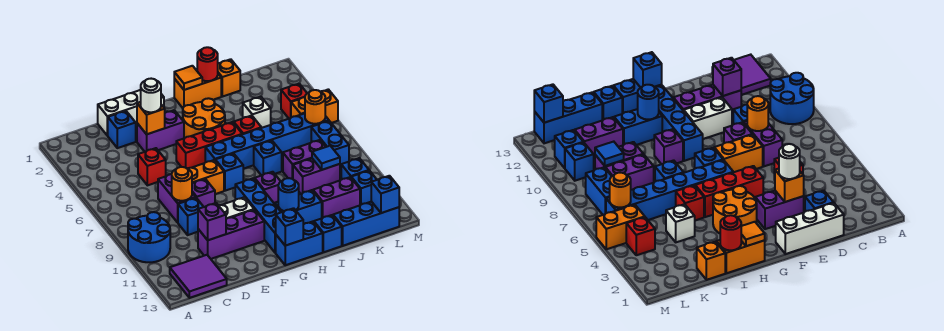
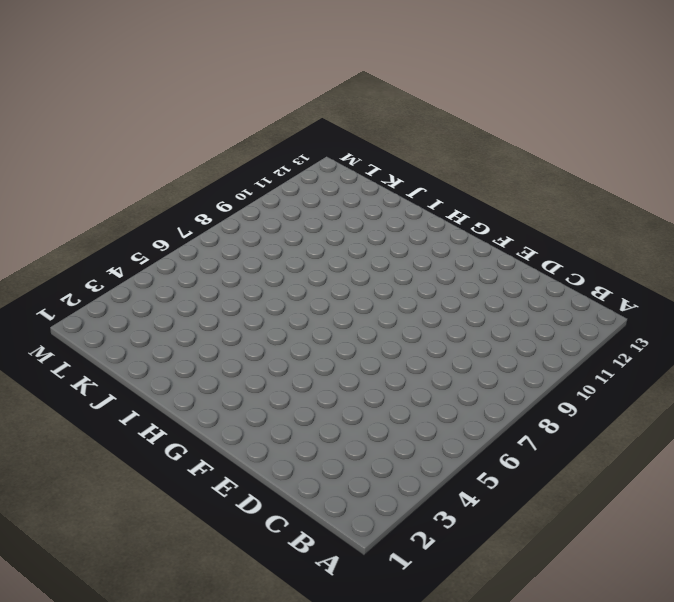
none -> blue round brick A9:B10 level 1
none -> purple tile B12:C13 level 1
none -> white brick D1:F1 level 1
none -> blue brick D2 level 1

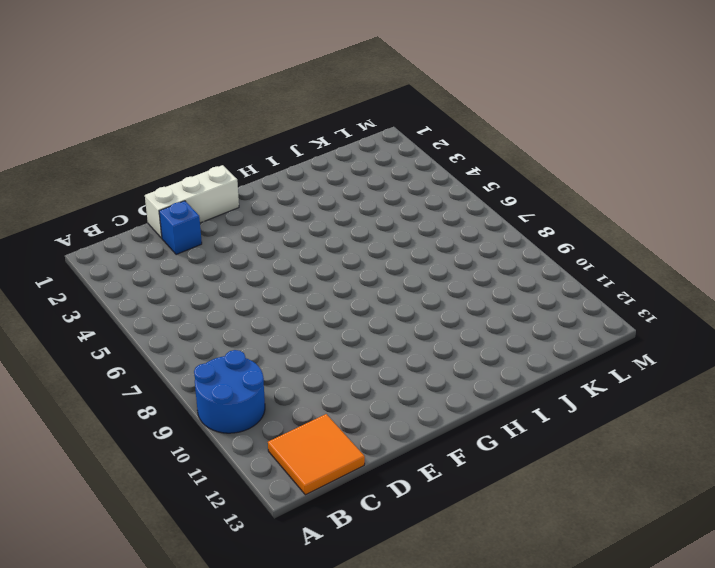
orange tile B12:C13 level 1 -> purple tile B12:C13 level 1
none -> red brick D5 level 1
none -> purple brick D7:D8 level 1
none -> blue brick D9 level 1
none -> purple brick D11:F11 level 1

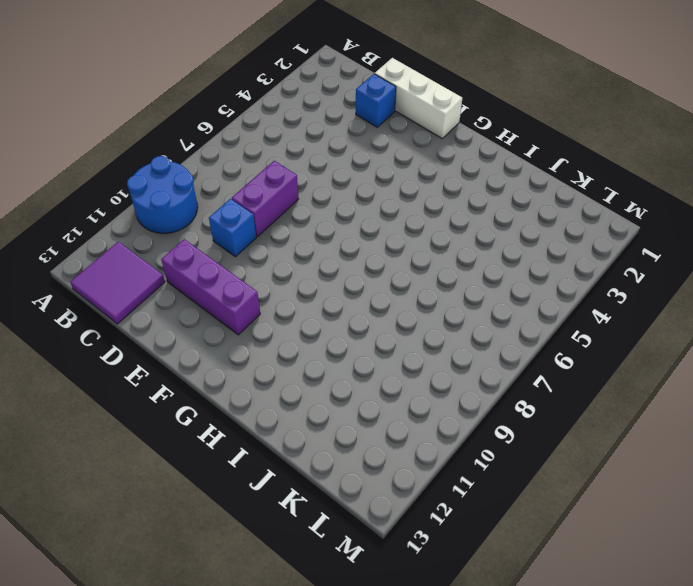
none -> red brick D5 level 1
none -> purple brick E3:F3 level 1
none -> orange brick E7:F7 level 1
none -> purple brick E8 level 1

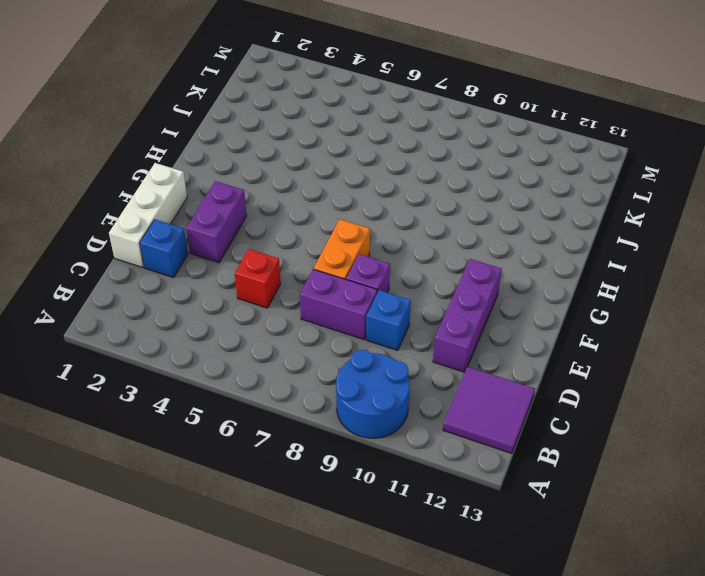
none -> white brick E10:F10 level 1
none -> red brick F5:H5 level 1
none -> orange round brick G3:H4 level 1
none -> blue brick G6:L6 level 1

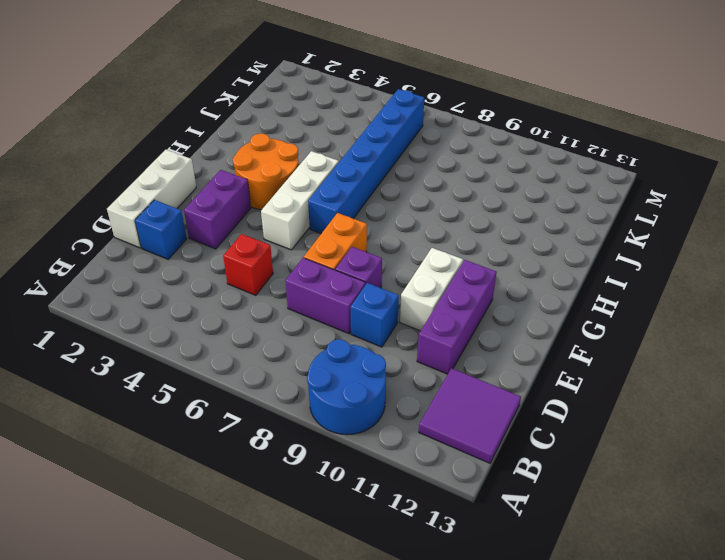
white brick F5:H5 level 1 -> red brick F5:H5 level 1
none -> blue brick G7 level 1
none -> blue brick G9:G12 level 1
none -> blue brick G13:H13 level 1
none -> orange brick H1:I1 level 1

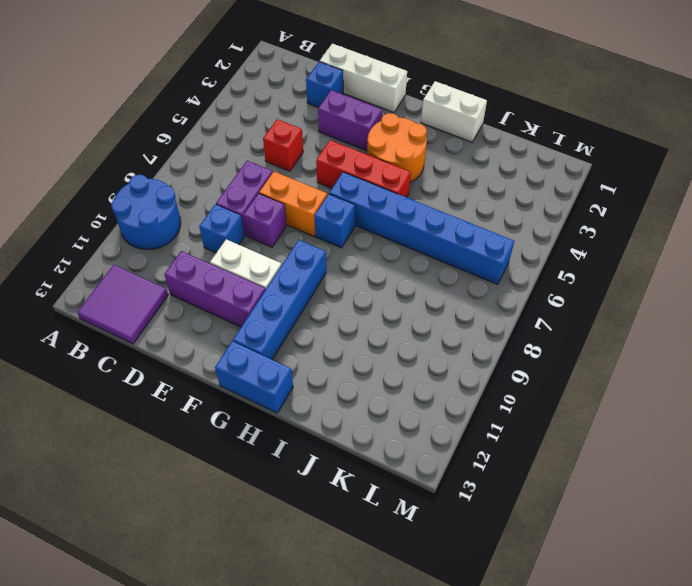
white brick H1:I1 level 1 -> orange brick H1:I1 level 1
none -> purple brick H9 level 1
none -> blue brick H11:I11 level 1
none -> red brick I5 level 1
none -> blue brick I7 level 1

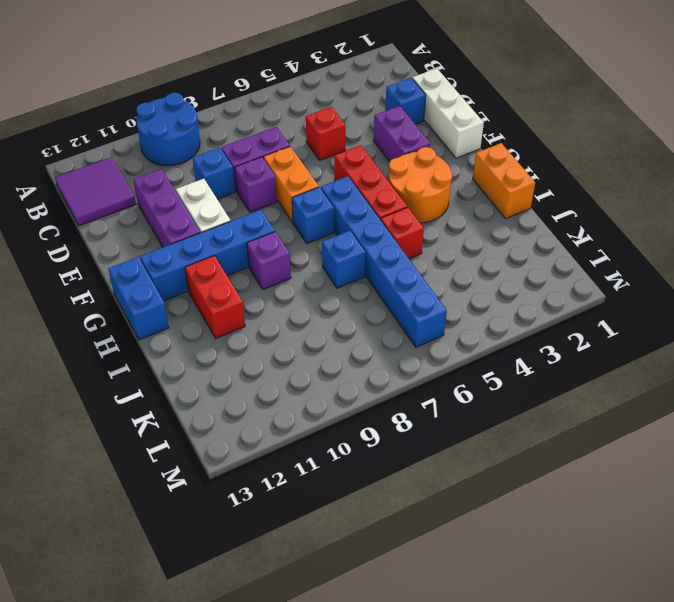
red brick H11:I11 level 1 -> blue brick H11:I11 level 1
none -> blue brick I13 level 1
none -> orange brick J1 level 1
none -> white brick J4 level 1
none -> purple brick J8:K8 level 1

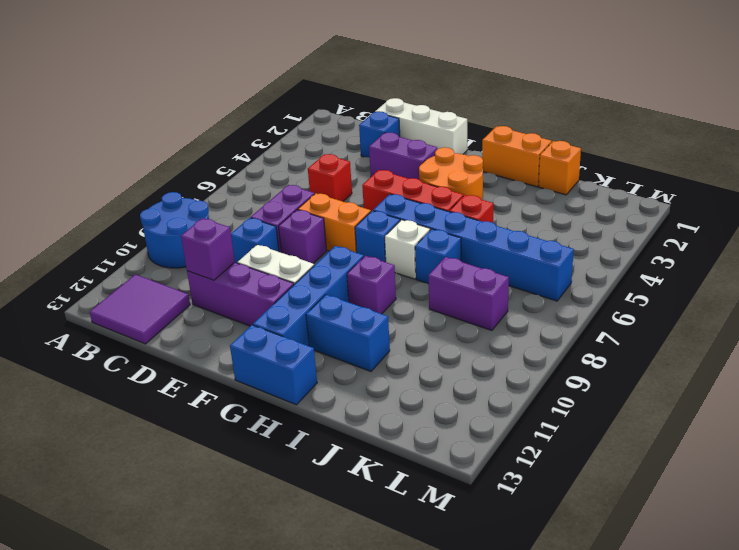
white brick H7 level 1 -> white brick J4 level 1
none -> blue brick I13 level 1
none -> purple brick J9:K9 level 1
none -> purple brick J11:K11 level 1
none -> blue brick J13:L13 level 1

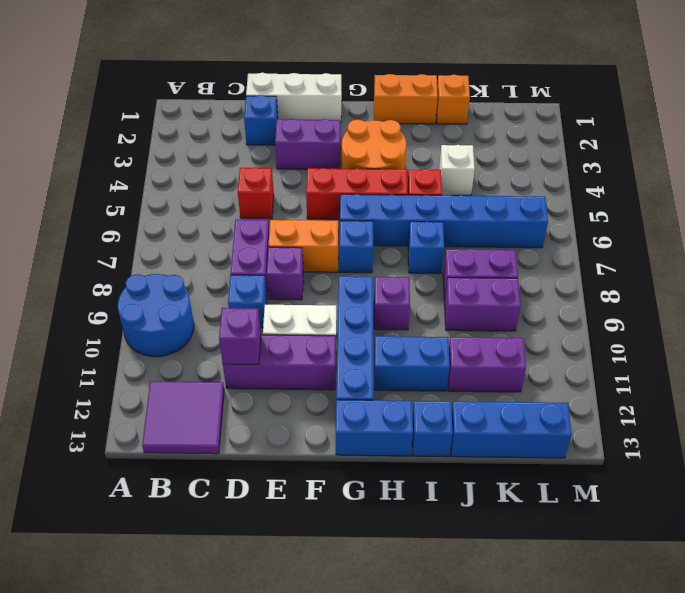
none -> red brick L4 level 1
none -> orange brick L5:M5 level 1
none -> blue brick L7:L8 level 1
none -> blue brick L10 level 1

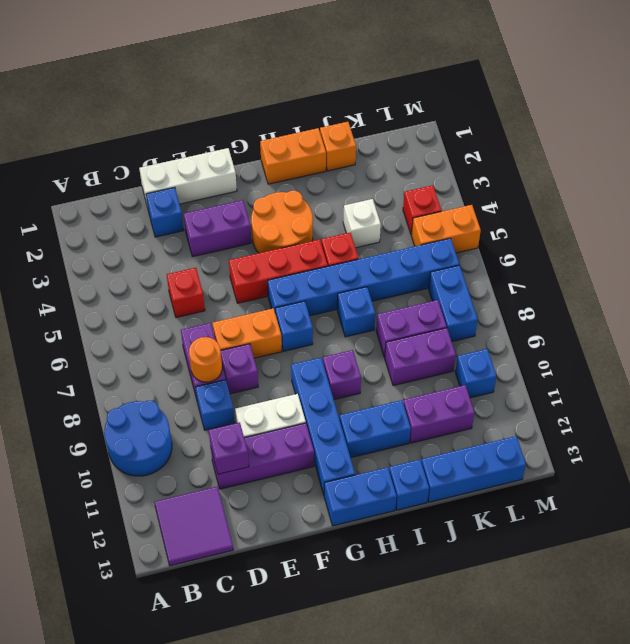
none -> blue brick L11 level 1
none -> orange brick E3 level 2
none -> blue brick G13 level 2
none -> orange tile H1 level 2

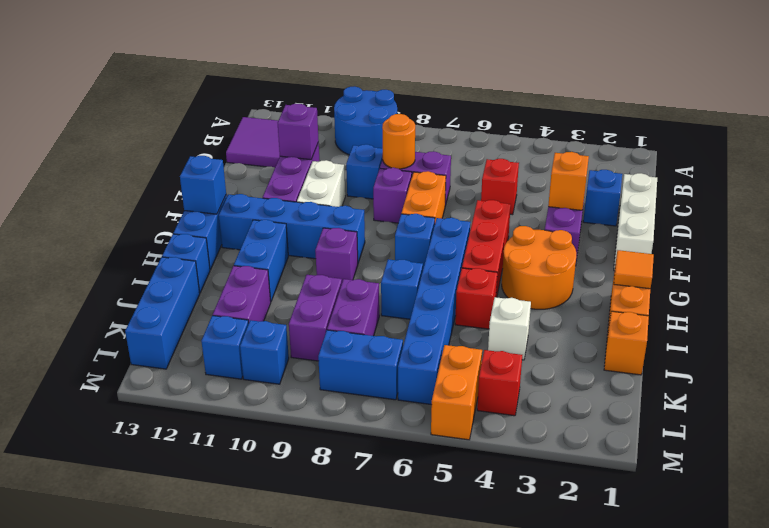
none -> blue round brick H11 level 2
none -> red round brick I1 level 2
none -> blue tile K9 level 2
none -> orange round brick L6 level 2

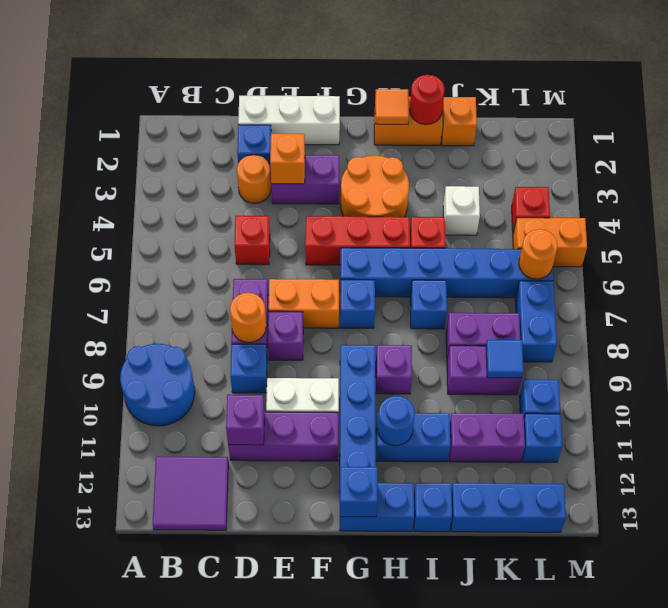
orange round brick D3 level 1 -> none
none -> blue brick L13 level 2
none -> white round brick E3 level 3

